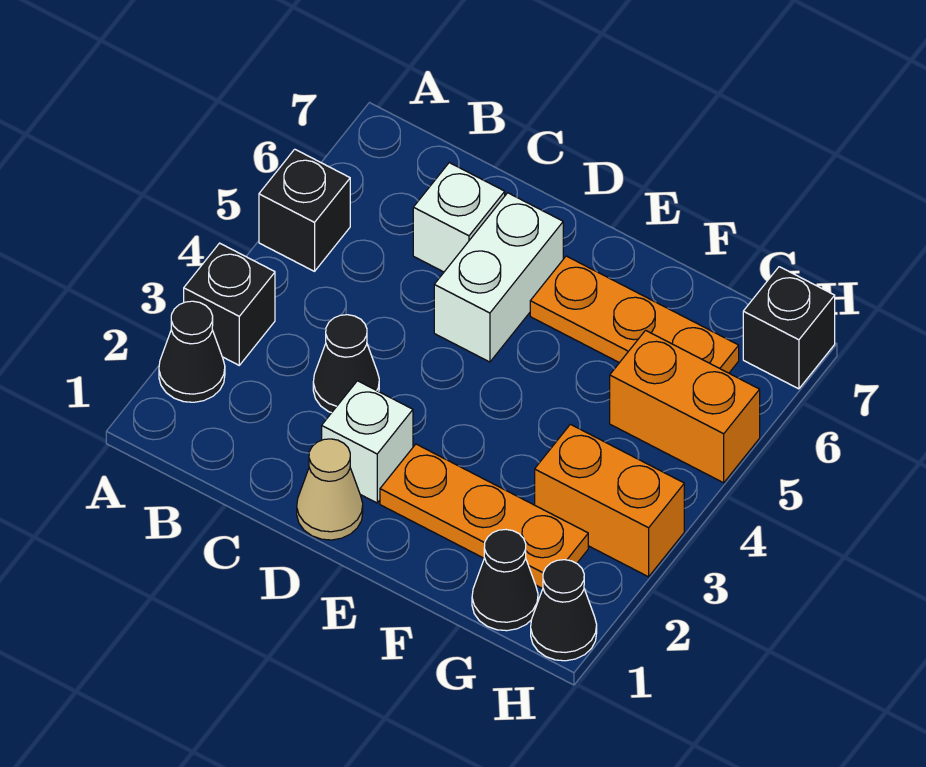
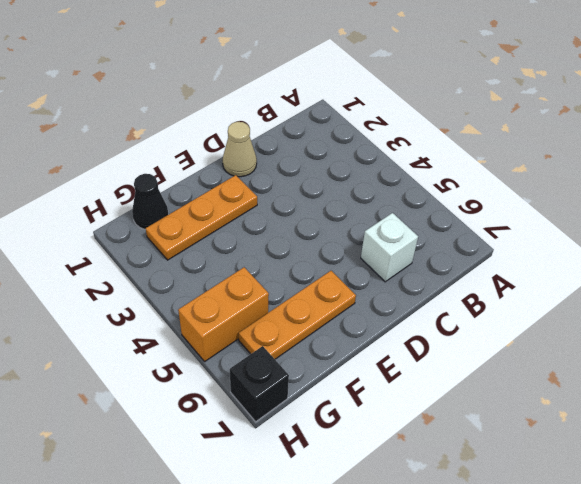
none -> black cone A2 level 1
none -> black brick A3 level 1
none -> black brick A5 level 1

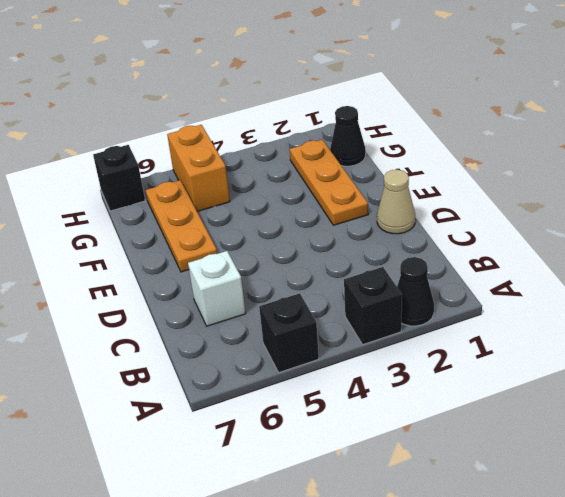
none -> black cone C3 level 1
none -> white brick D2 level 1
none -> white brick D5:D6 level 1

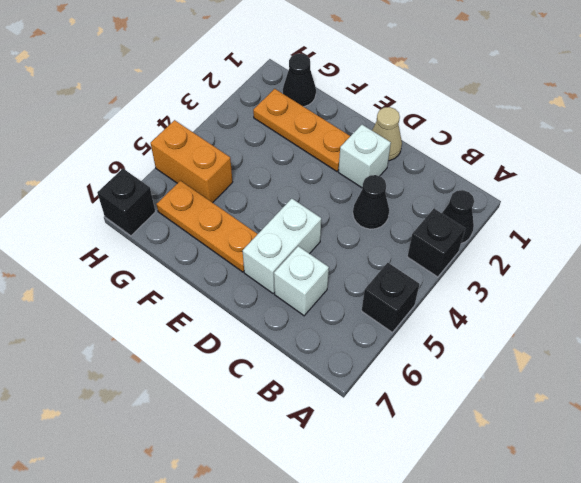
none -> orange brick G3:H3 level 1
none -> black cone H1 level 1

